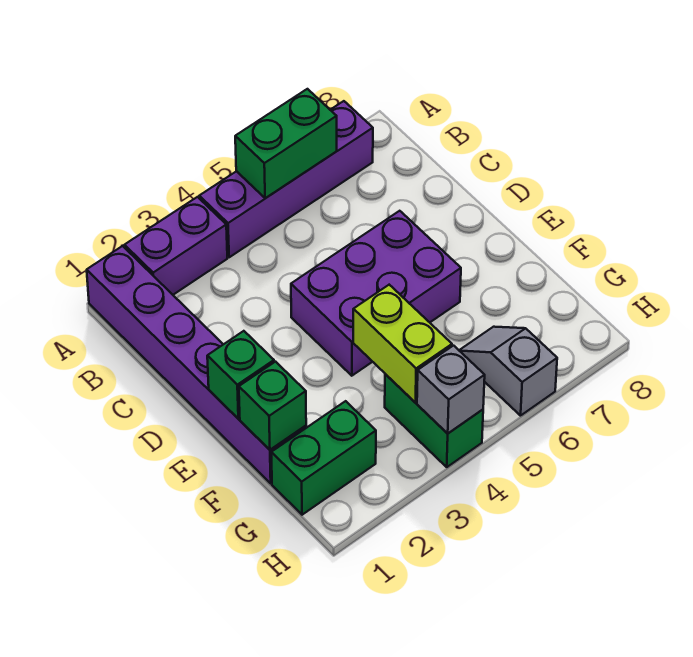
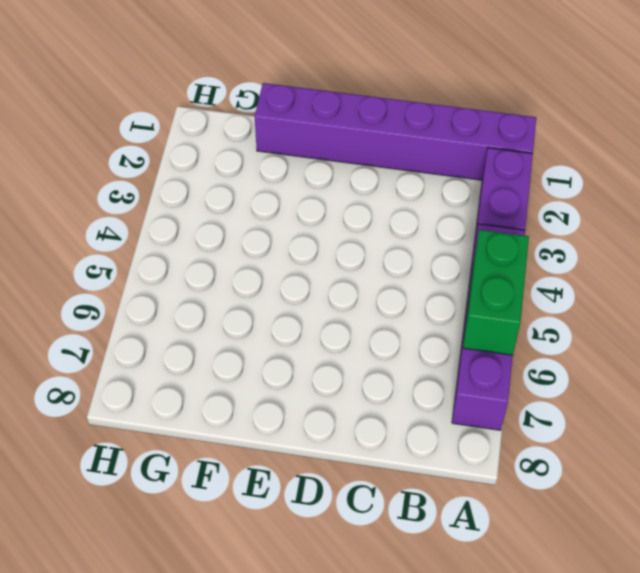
none -> purple brick D4:E6 level 1
none -> green brick G1:G2 level 1
none -> green brick G4:H4 level 1

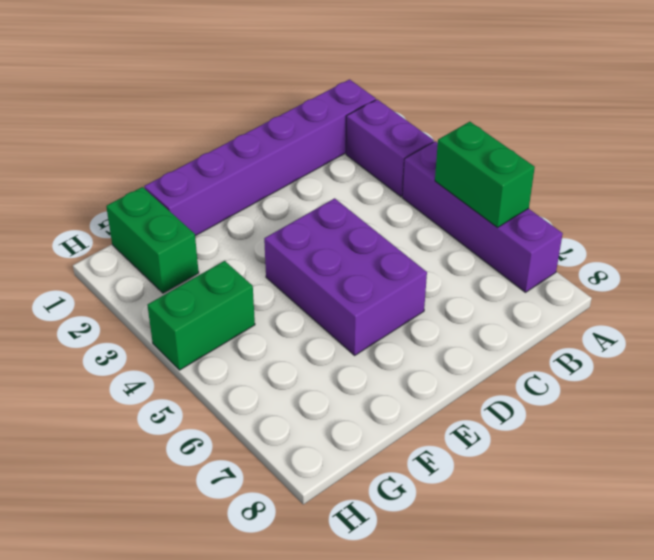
none -> grey slope G6:H6 level 1 top H
none -> green brick E1 level 2
none -> green brick F1 level 2

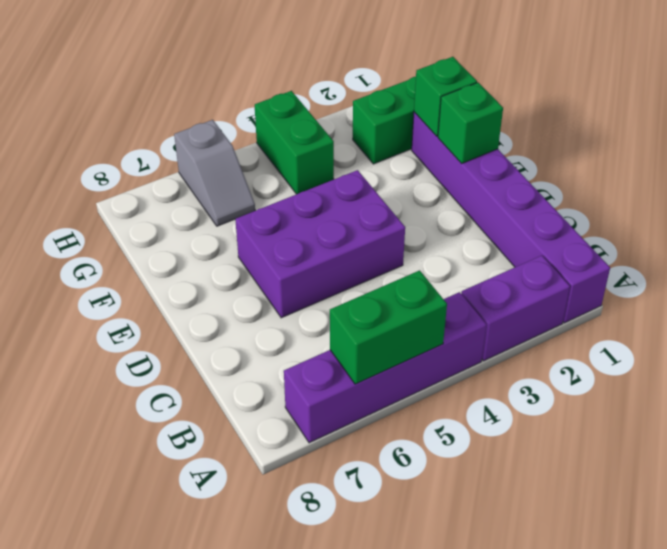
none -> lime brick F4:G4 level 2
none -> grey brick H4 level 2

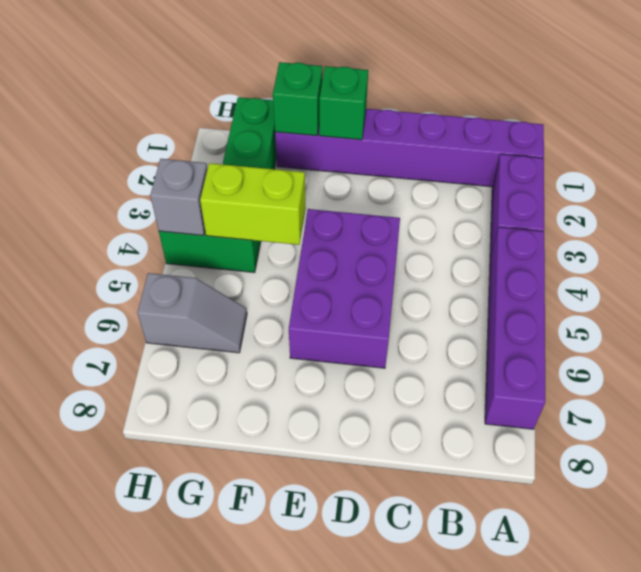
none -> green brick A5:A6 level 2

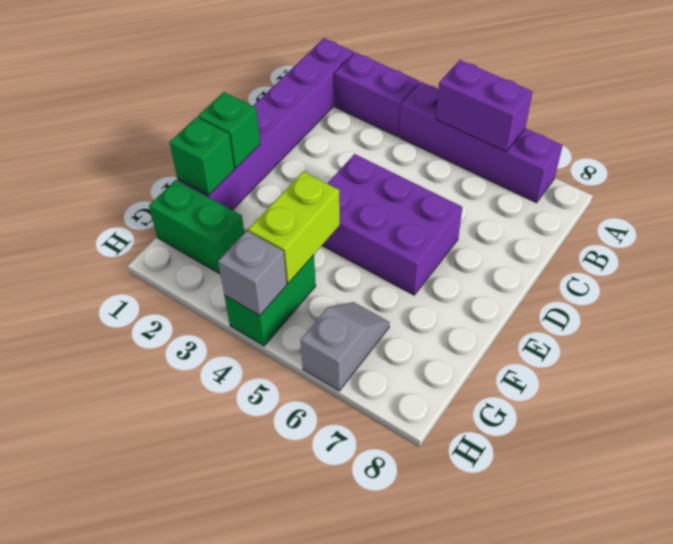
purple brick A5:A6 level 2 -> green brick A5:A6 level 2

